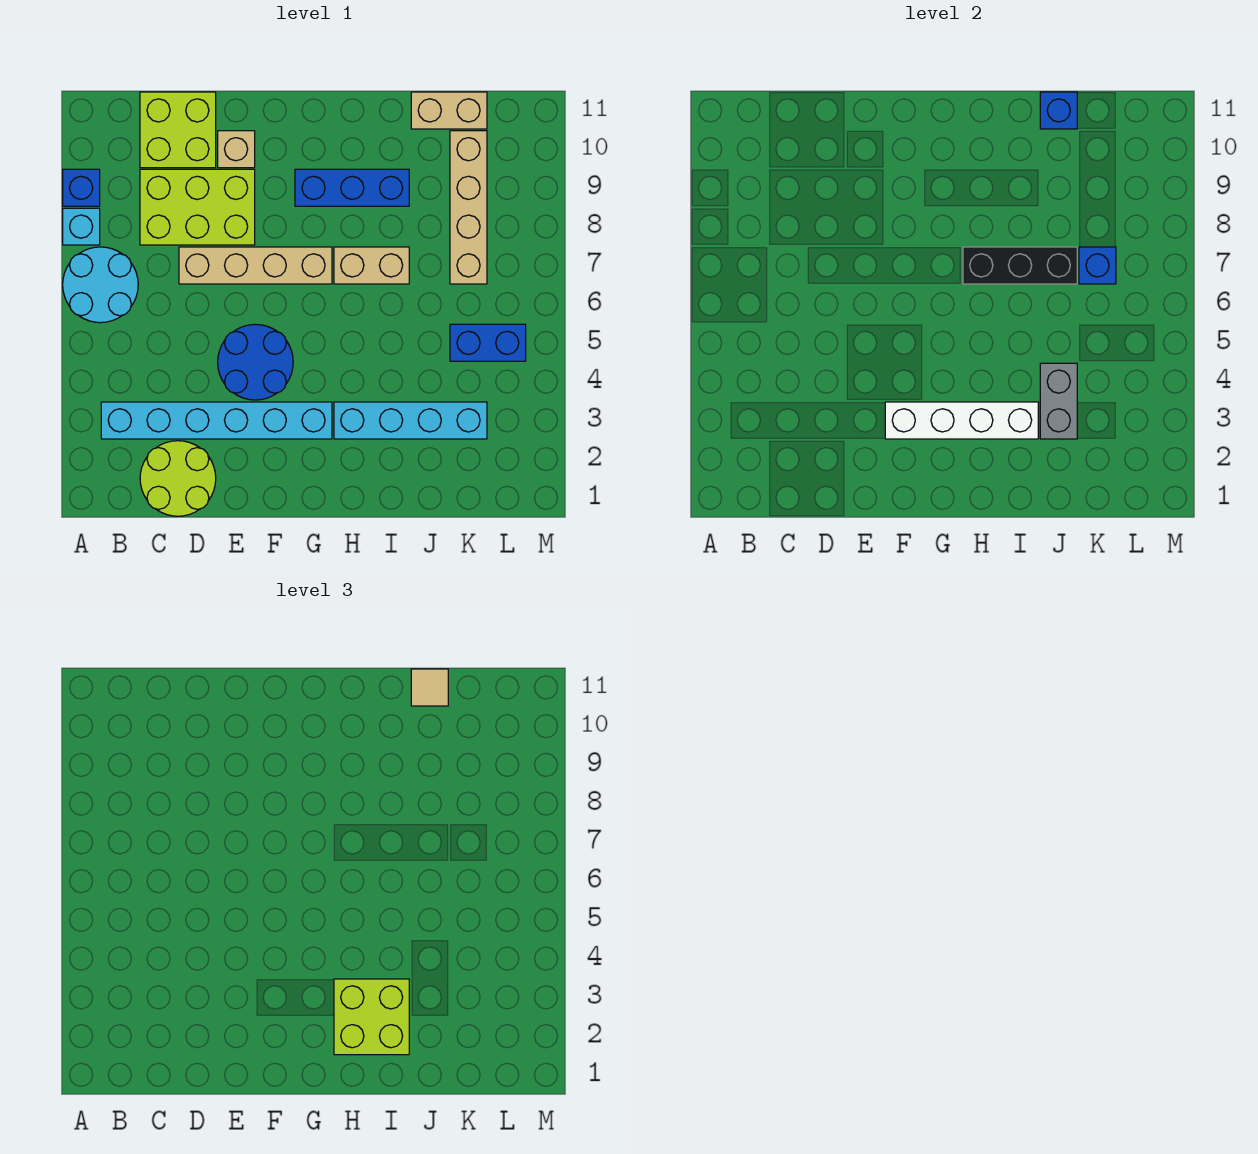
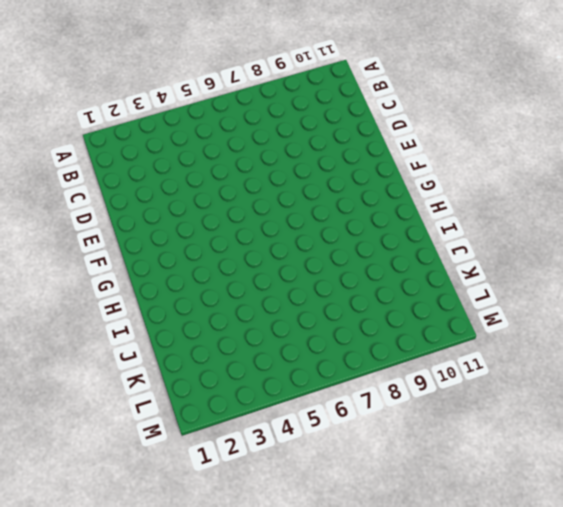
none -> cyan round brick A6:B7 level 1
none -> cyan brick A8 level 1
none -> blue brick A9 level 1

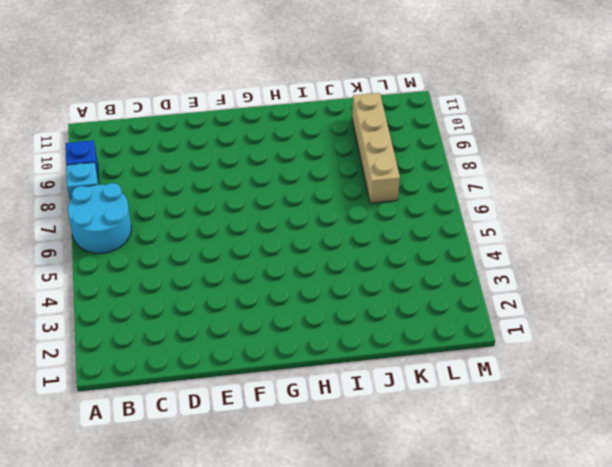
none -> cyan brick B3:G3 level 1
none -> lime round brick C1:D2 level 1
none -> lime brick C8:E9 level 1

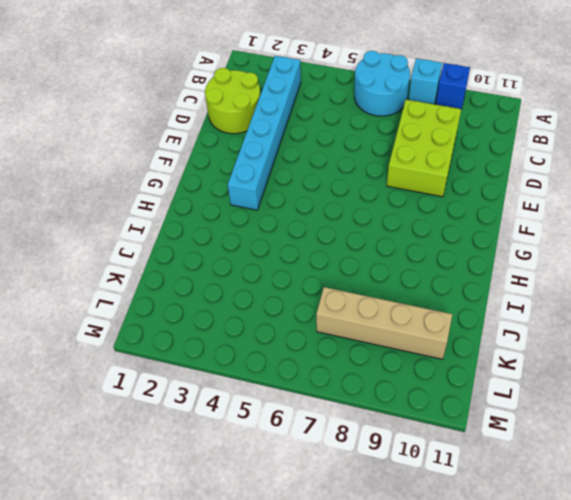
none -> lime brick C10:D11 level 1
none -> tan brick D7:G7 level 1
none -> blue round brick E4:F5 level 1

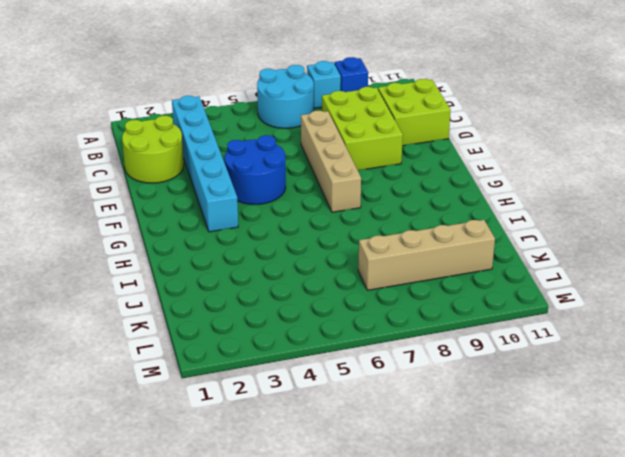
none -> tan brick E10 level 1
none -> blue brick G9:I9 level 1
none -> cyan brick H3:K3 level 1

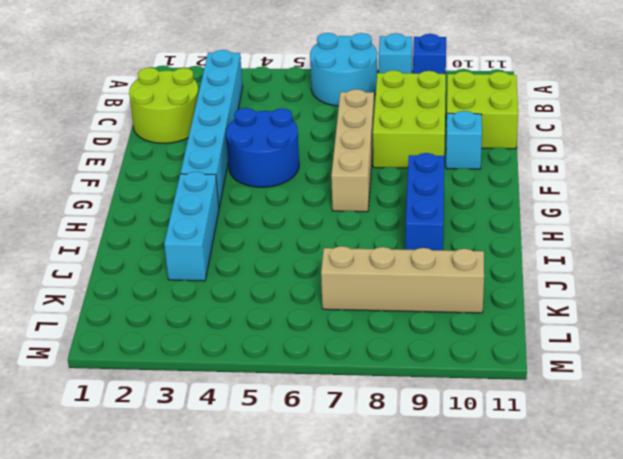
cyan brick E10 level 1 -> tan brick E10 level 1
cyan brick H3:J3 level 1 -> cyan brick H3:K3 level 1
none -> tan brick H7:I7 level 1
none -> tan brick J11:K11 level 1
none -> blue brick K5:L5 level 1

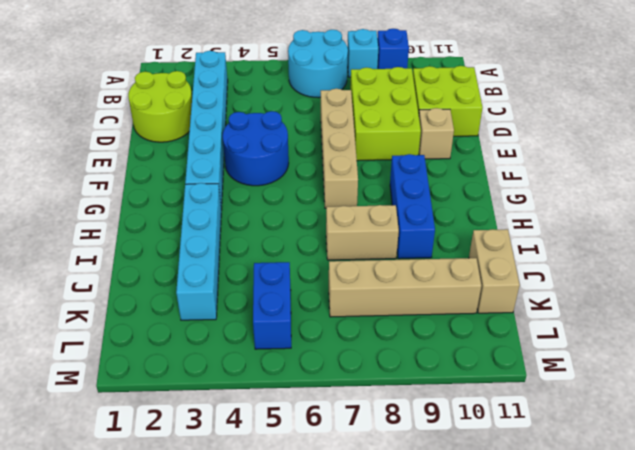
tan brick I7:I8 level 1 -> tan brick H7:I7 level 1
none -> white brick F3:I3 level 2
none -> black brick H7:J7 level 2
none -> grey brick J3:J4 level 2

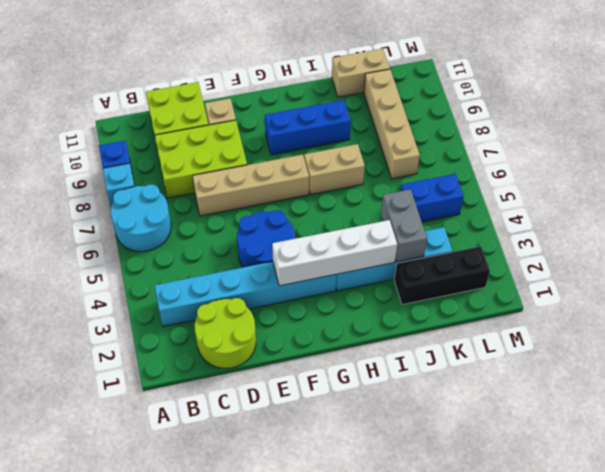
black brick J2:L2 level 1 -> black brick H7:J7 level 2
none -> blue brick J11 level 2
none -> blue brick K7 level 2
none -> lime brick H2:I3 level 3

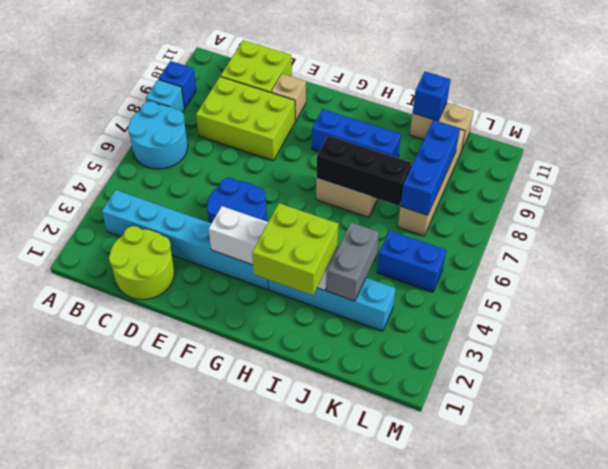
blue brick K7:K9 level 2 -> blue brick K7 level 2
none -> tan brick D7:G7 level 1
none -> tan tile J11 level 3

